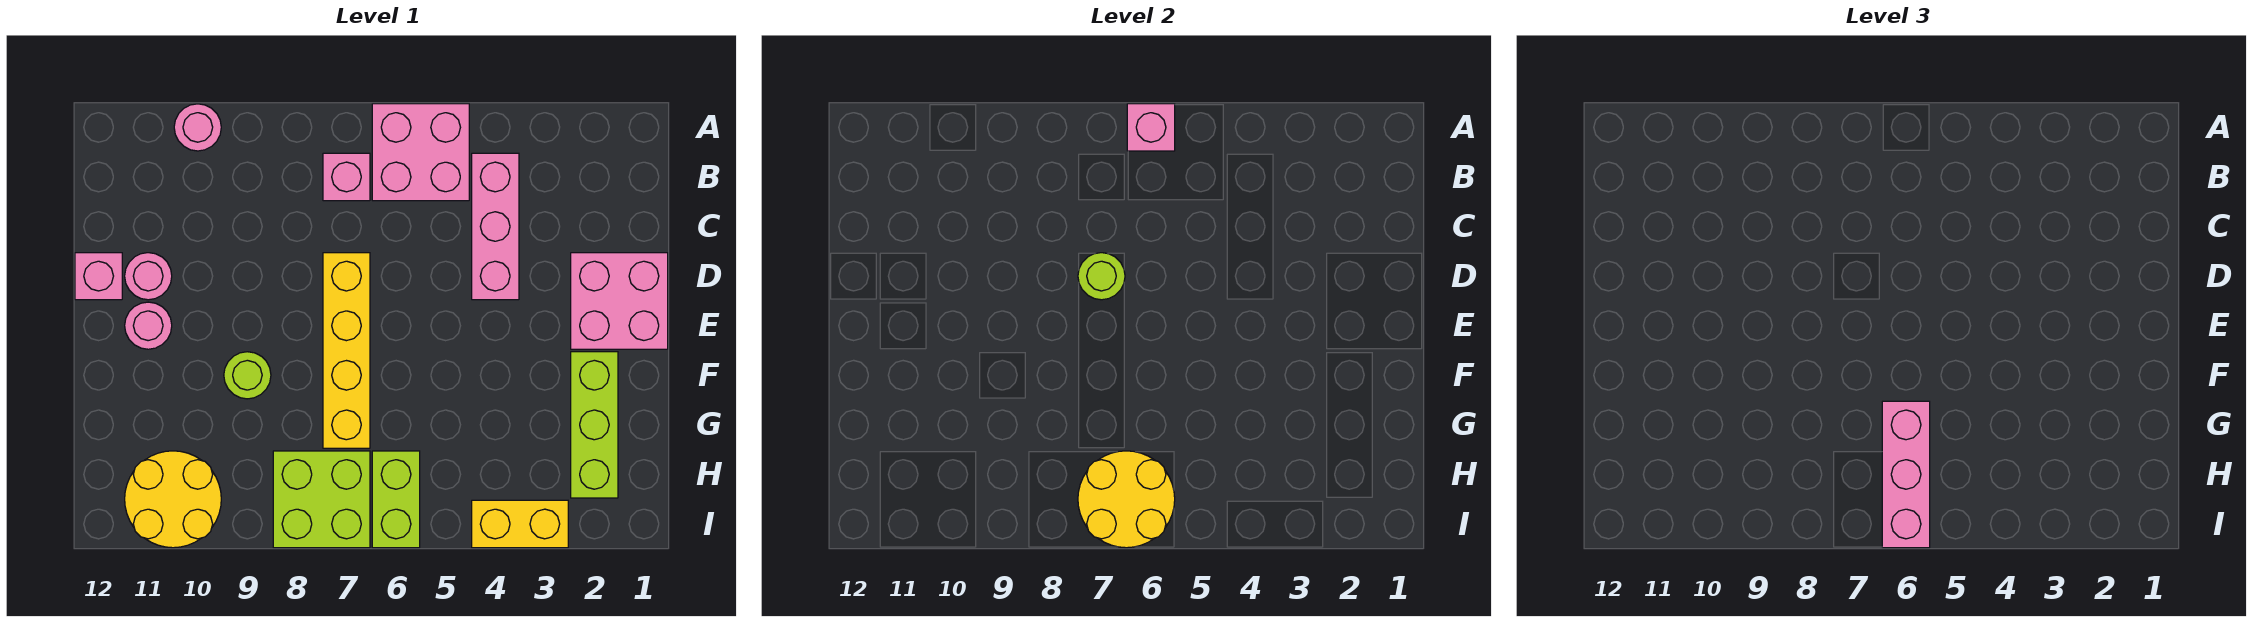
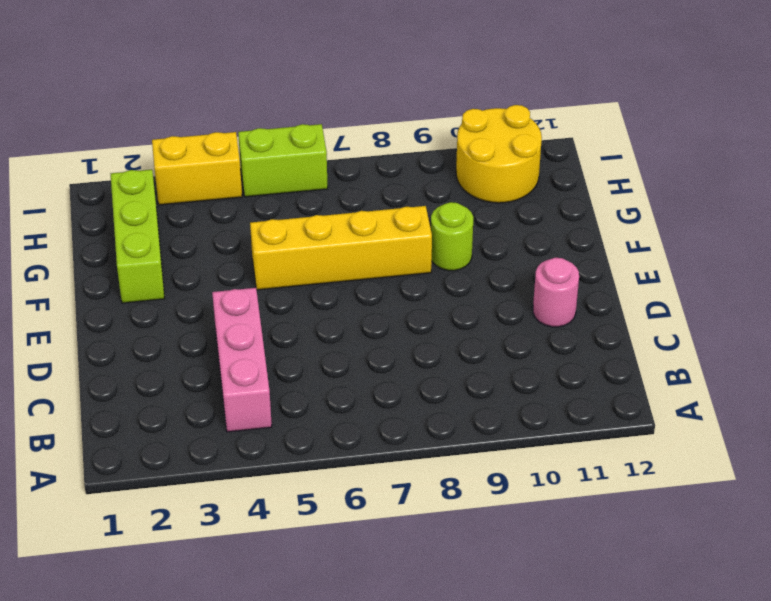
yellow brick F5:F8 level 1 -> yellow brick D7:G7 level 1
lime brick I5:I6 level 1 -> lime brick H6:I6 level 1
none -> pink brick A5:B6 level 1
none -> pink round brick A10 level 1
none -> pink brick B7 level 1

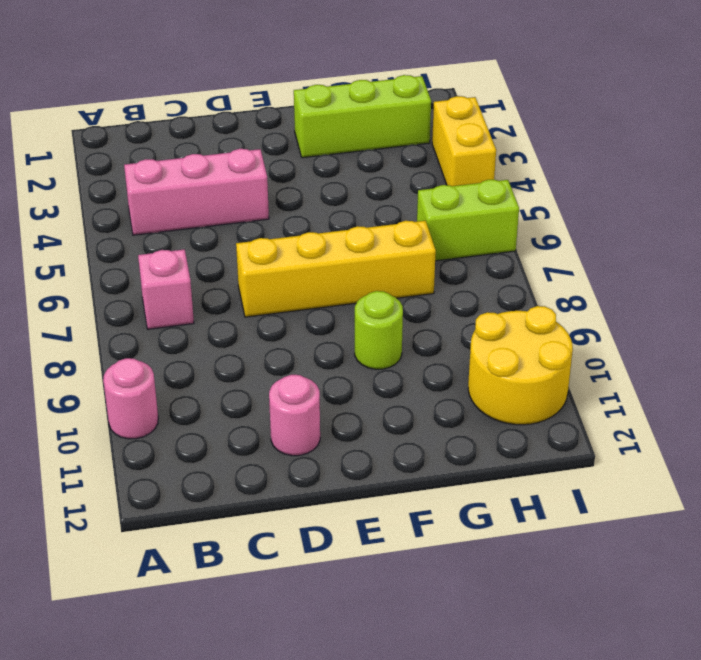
none -> pink brick A5:B6 level 1
none -> pink brick D1:E2 level 1
none -> pink brick D12 level 1

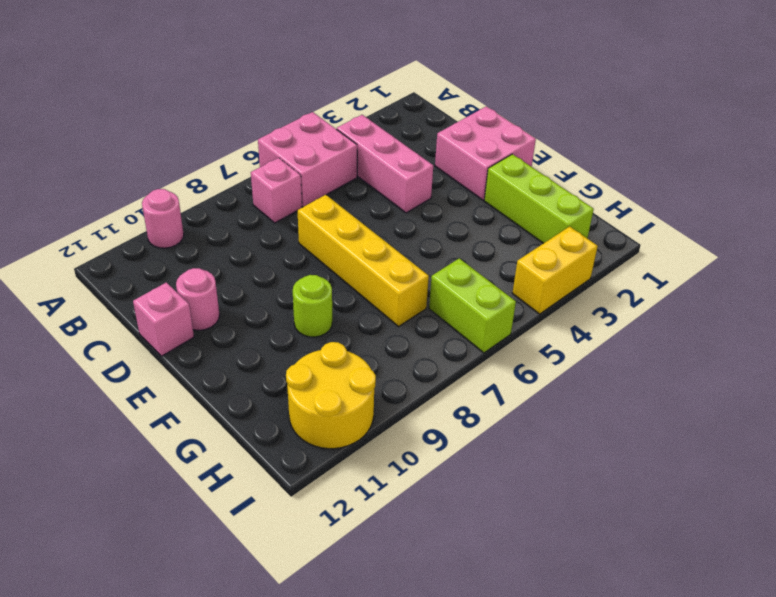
none -> pink round brick E11 level 1
none -> lime brick H7:I8 level 1
none -> pink brick A6 level 2

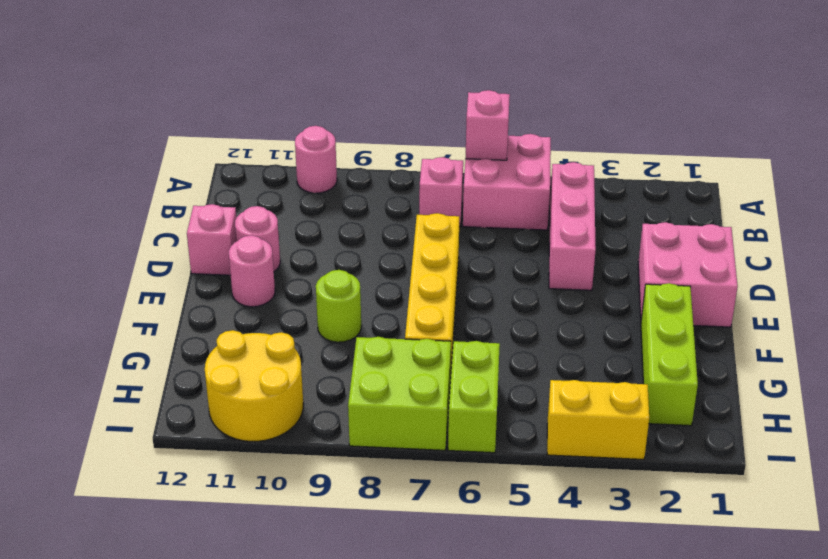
none -> lime round brick D7 level 2
none -> yellow round brick H6:I7 level 2
none -> pink brick G6:I6 level 3

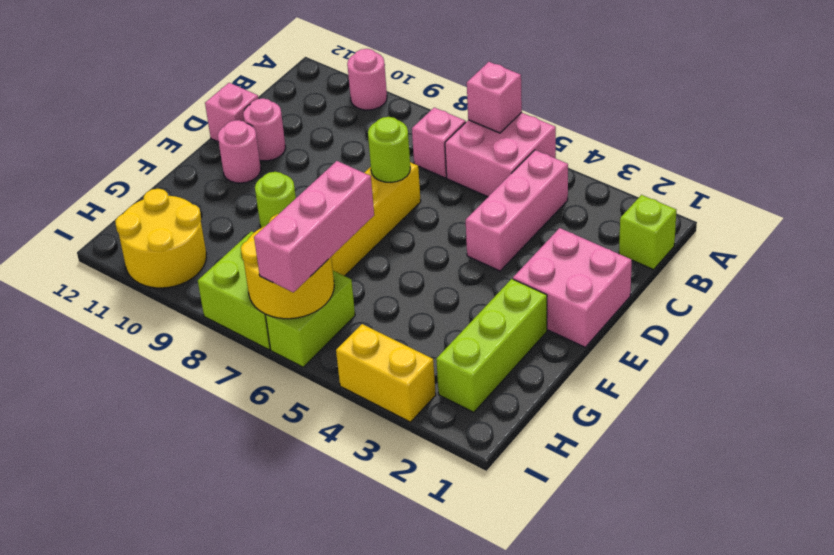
lime brick B1 level 1 -> none

